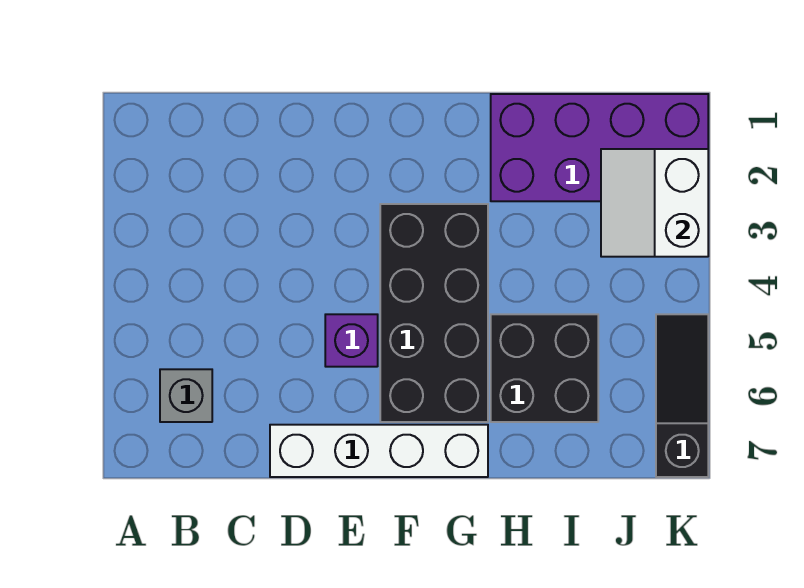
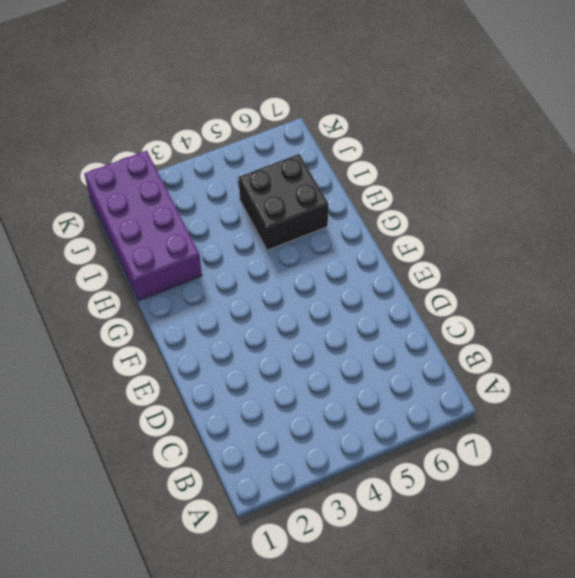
none -> grey brick B6 level 1
none -> white brick D7:G7 level 1

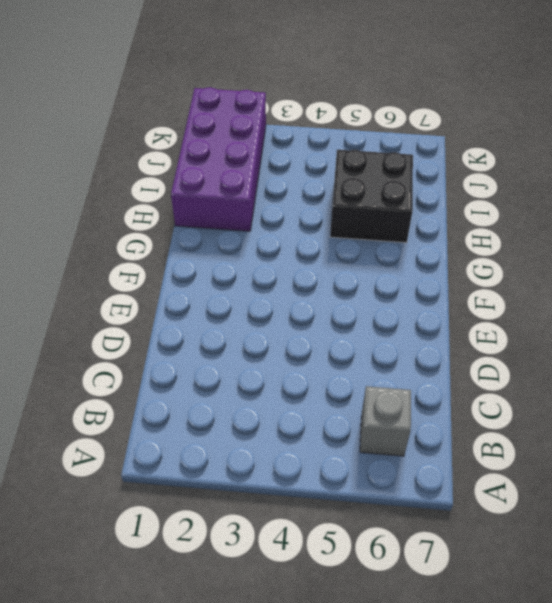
none -> white brick D7:G7 level 1
none -> purple brick E5 level 1

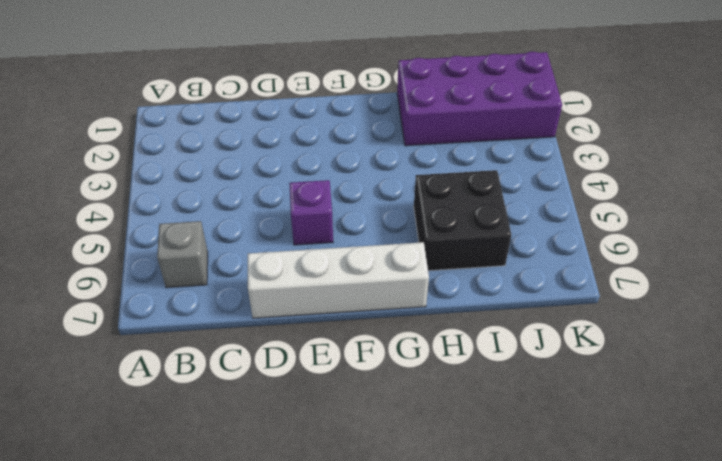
none -> black brick F3:G6 level 1
none -> black slope K5:K7 level 1 top 7

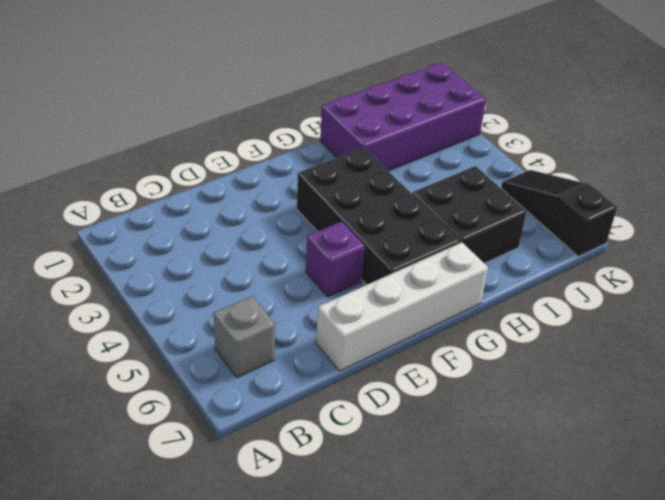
none -> white slope J2:K3 level 2 top K

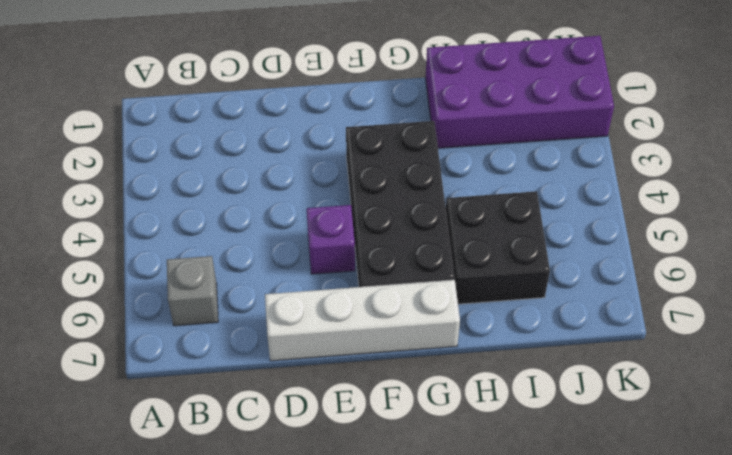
none -> black slope K5:K7 level 1 top 7
none -> white slope J2:K3 level 2 top K

